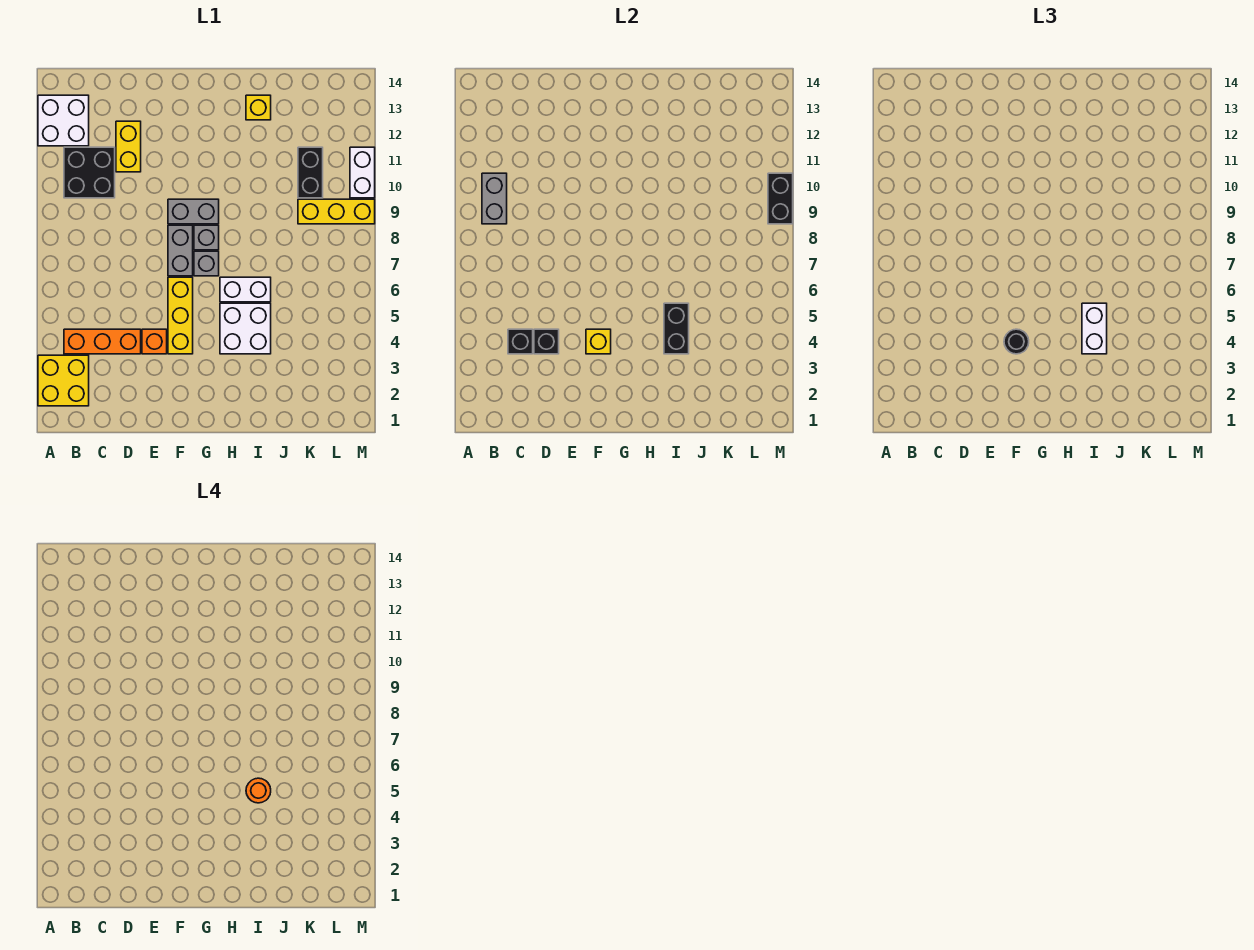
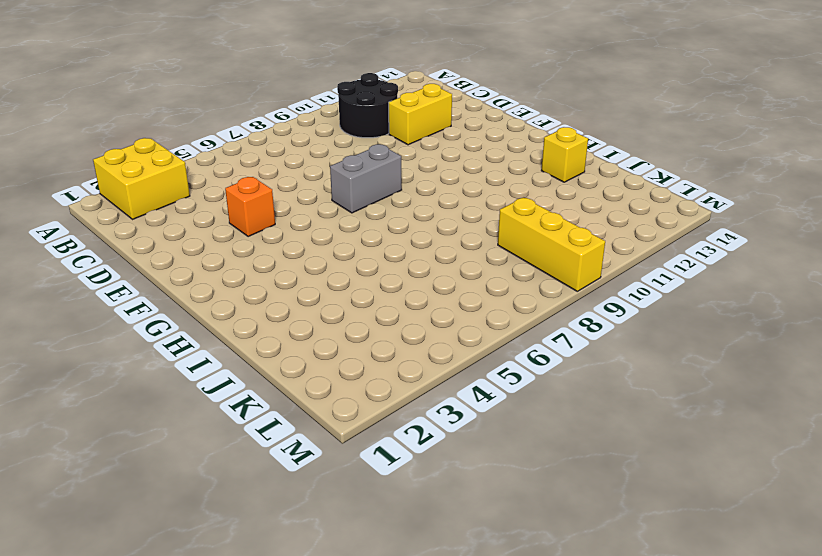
black round brick B10:C11 level 1 -> black brick B10:C11 level 1
none -> white brick A12:B13 level 1
none -> orange brick B4:D4 level 1
none -> yellow brick F4:F6 level 1

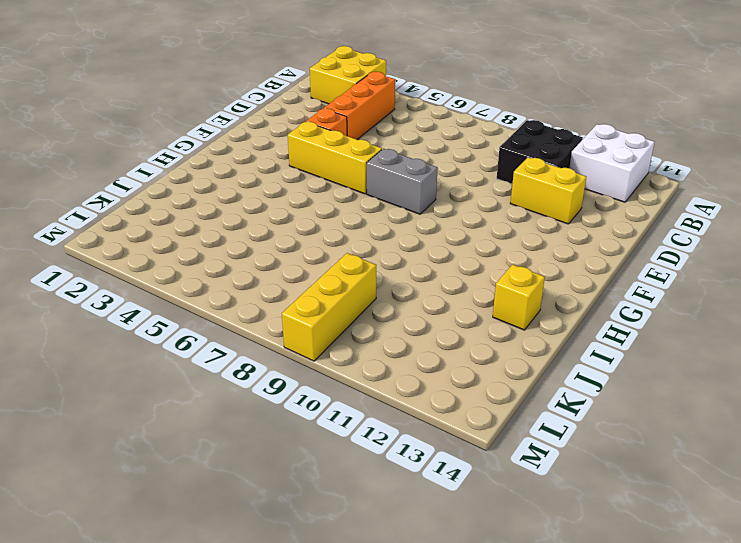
none -> grey brick F9:G9 level 1
none -> grey brick G7 level 1
none -> grey brick G8 level 1

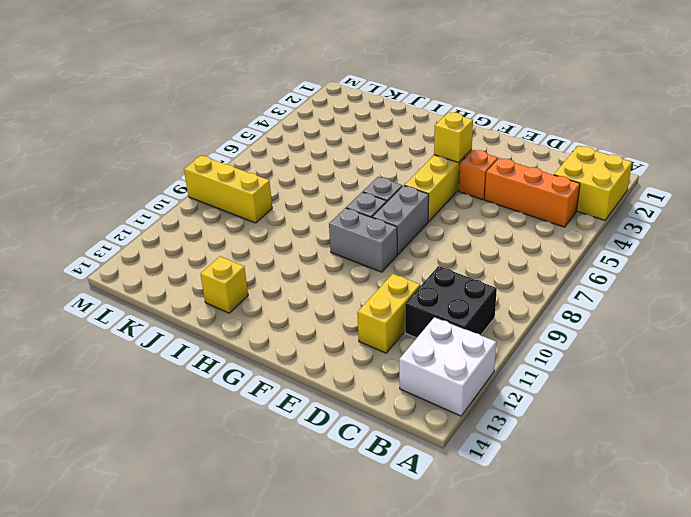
none -> white brick H4:I5 level 1
none -> white brick H6:I6 level 1
none -> black brick K10:K11 level 1

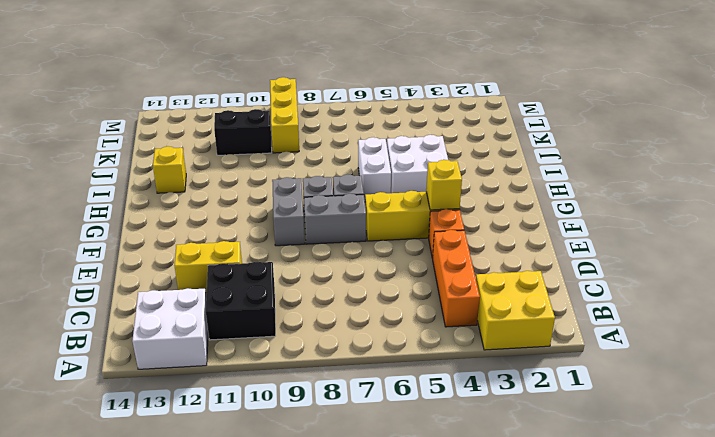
none -> white brick M10:M11 level 1
none -> grey brick B9:B10 level 2
none -> black brick C4 level 2

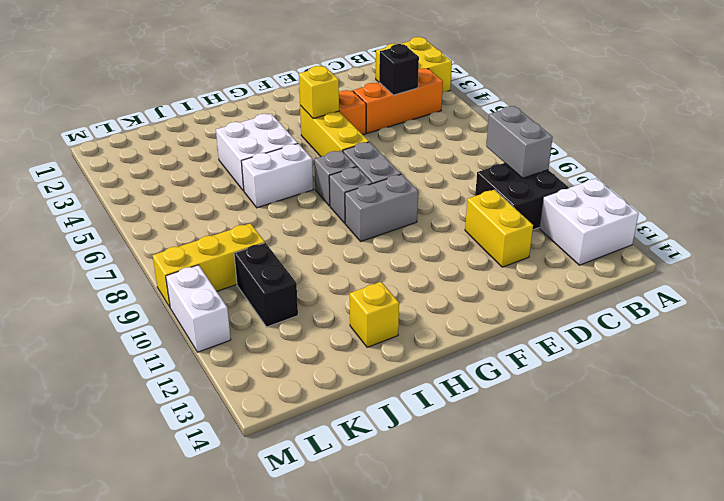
none -> black brick D4 level 2
none -> black brick I4:I5 level 2
none -> black brick M9:M10 level 2

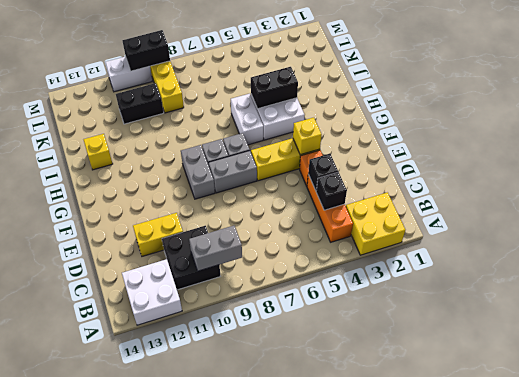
none -> black round brick F4 level 3
none -> white brick I4:I5 level 3
none -> orange round brick I5 level 4

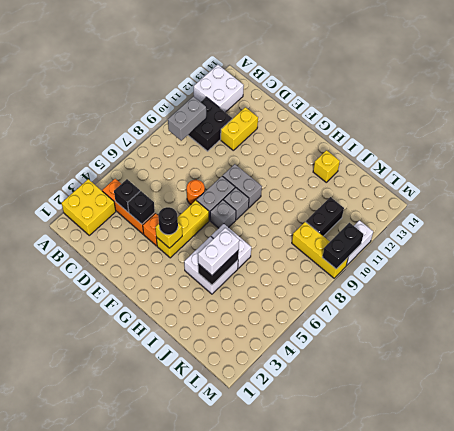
orange round brick E7 level 1 -> orange round brick I5 level 4

